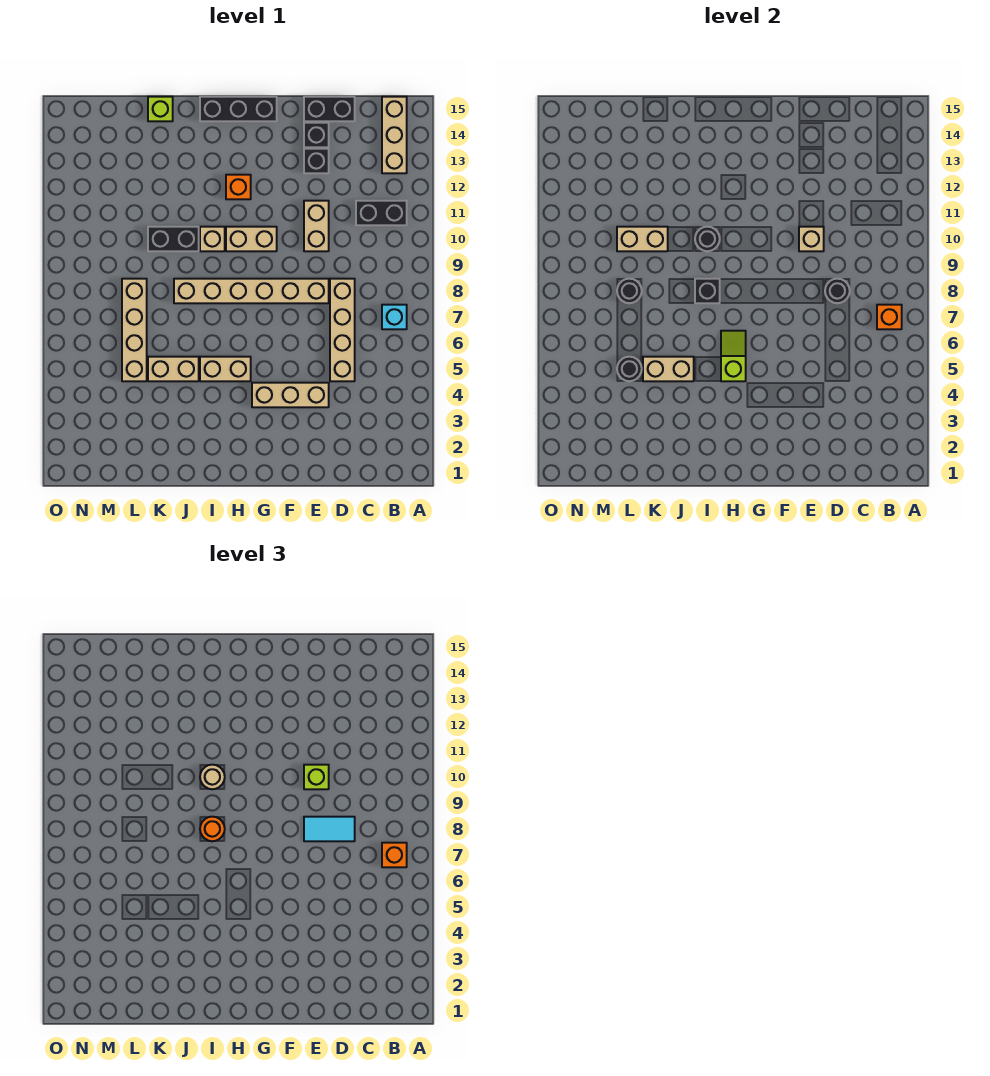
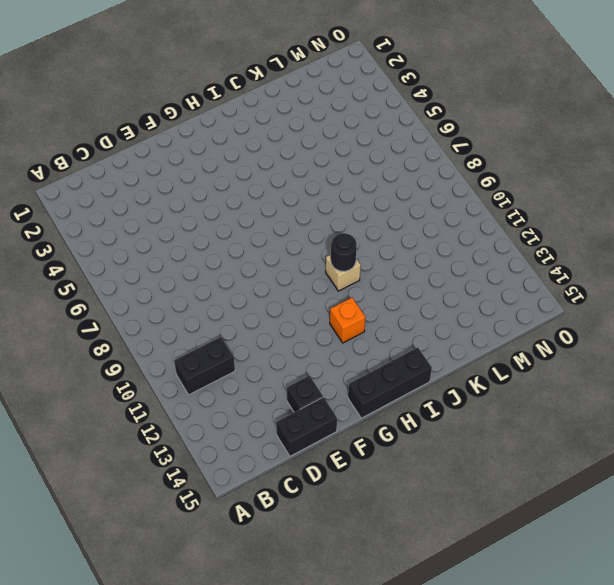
none -> cyan brick B7 level 1
none -> tan brick B13:B15 level 1
none -> tan brick D5:D8 level 1
none -> tan brick E4:G4 level 1

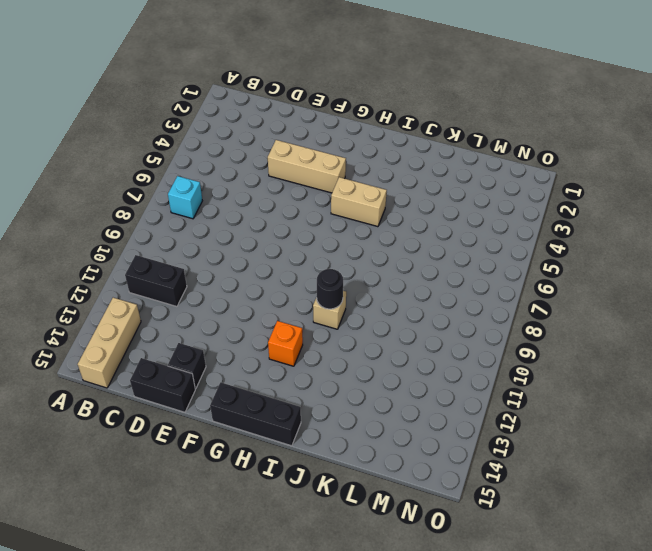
none -> tan brick D5:D8 level 1
none -> tan brick E8:J8 level 1
none -> tan brick E10:E11 level 1
none -> black brick E13 level 1

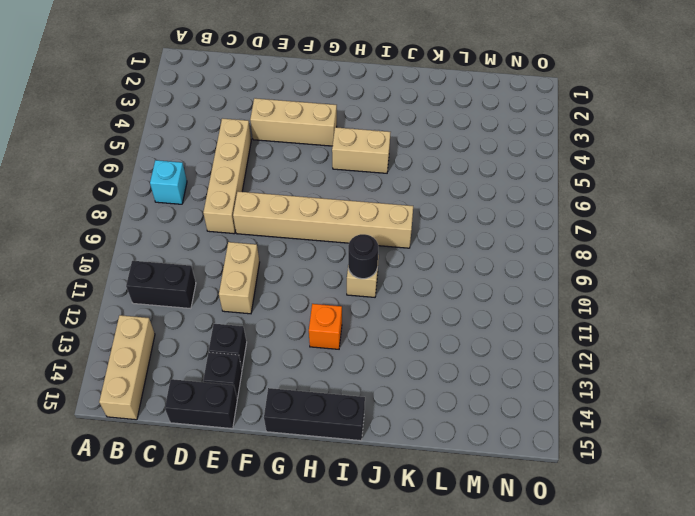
none -> tan brick G10:H10 level 1
none -> tan brick J5:K5 level 1
none -> black brick J10:K10 level 1
none -> lime brick K15 level 1

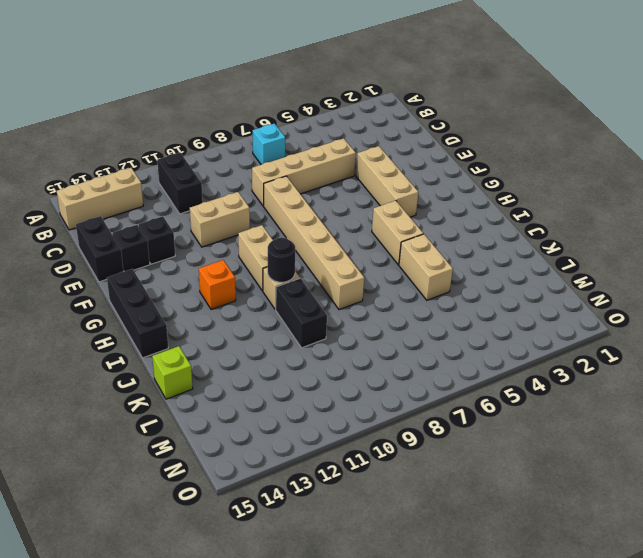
none -> tan brick L5:L8 level 1
none -> orange brick B7 level 2
none -> black round brick D8 level 2
none -> tan brick E10 level 2

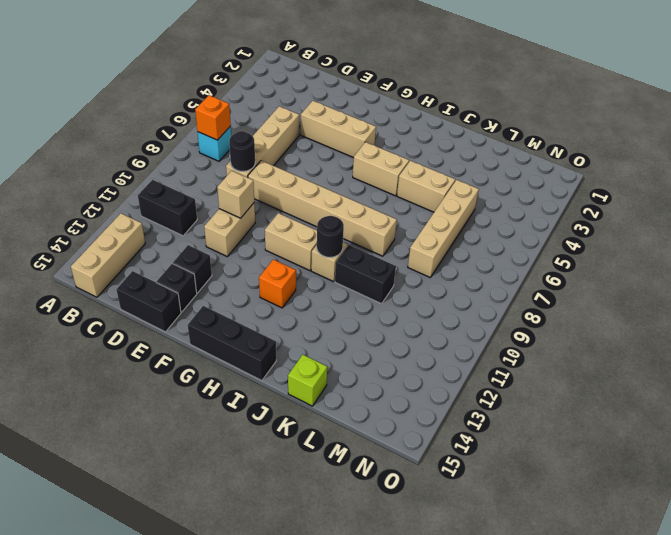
none -> lime slope H5:H6 level 2 top 5
none -> black brick I8 level 2
none -> tan brick J5:K5 level 2
none -> tan brick K10:L10 level 2

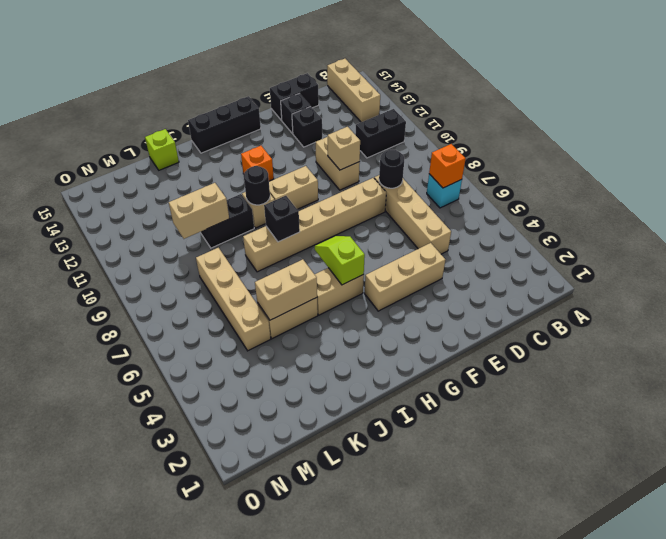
none -> black round brick L5 level 2
none -> black round brick L8 level 2
none -> orange brick B7 level 3
none -> cyan tile D8:E8 level 3

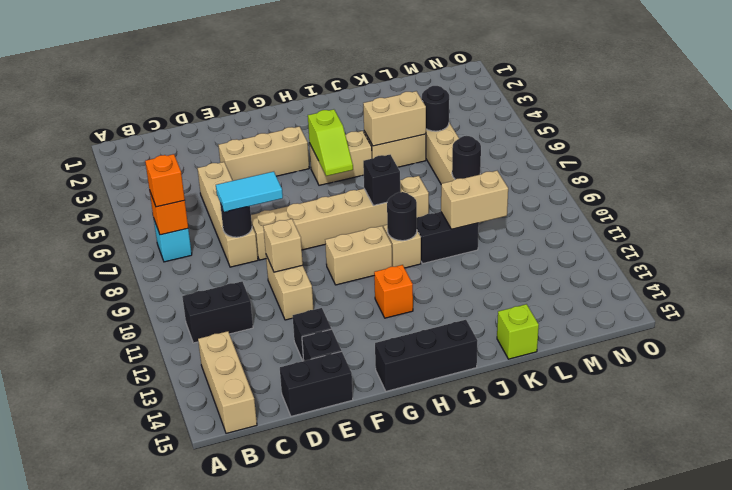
none -> lime brick E10 level 3
none -> orange round brick I8 level 3
none -> tan round brick I10 level 3

